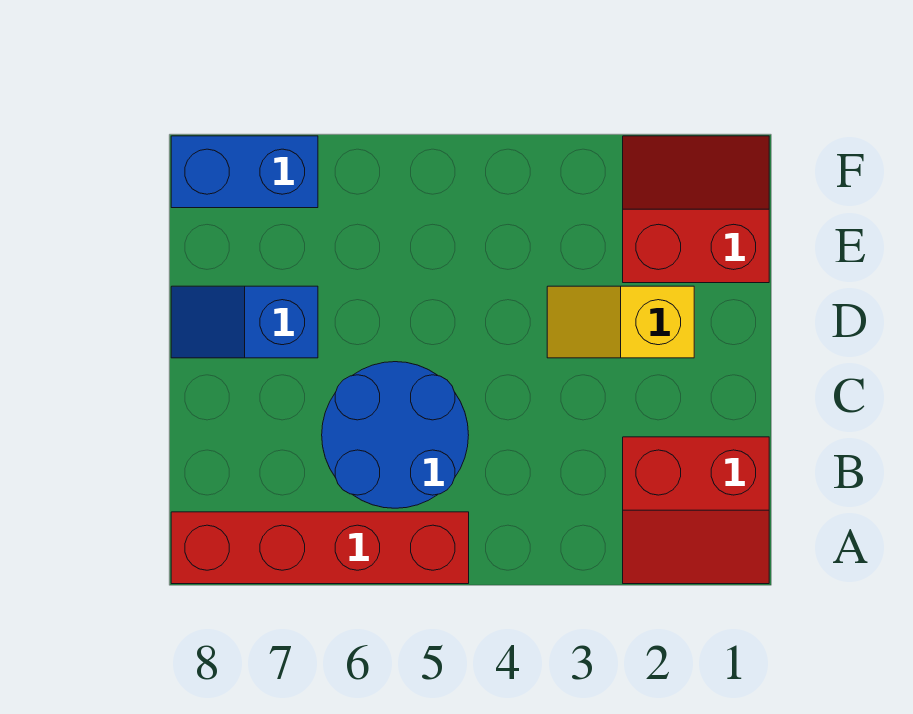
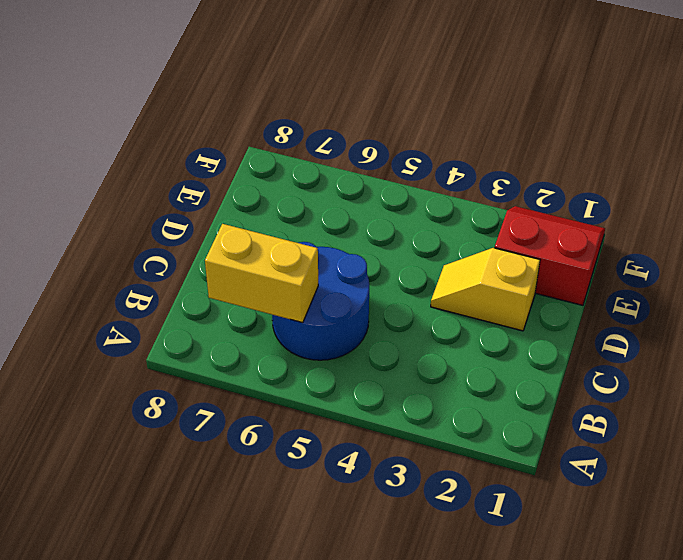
yellow brick B6:B7 level 2 -> none
none -> red slope A1:B2 level 1 top B
none -> red brick A5:A8 level 1

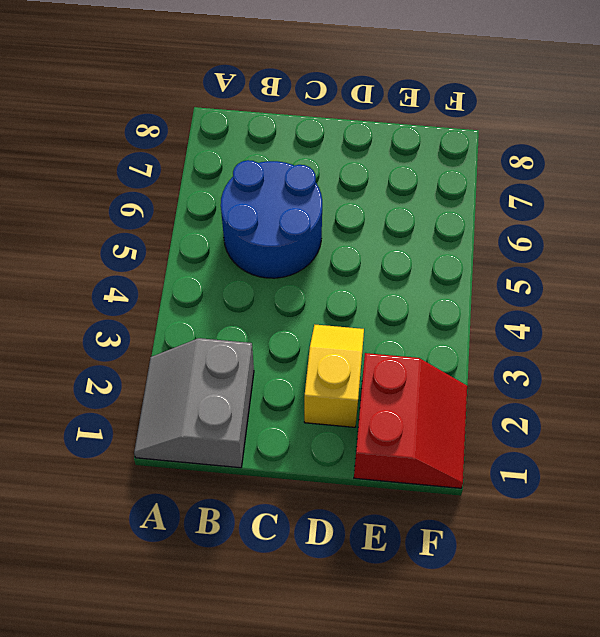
grey slope A1:B2 level 1 top B -> red slope A1:B2 level 1 top B
none -> red brick A5:A8 level 1
none -> blue slope D7:D8 level 1 top 7

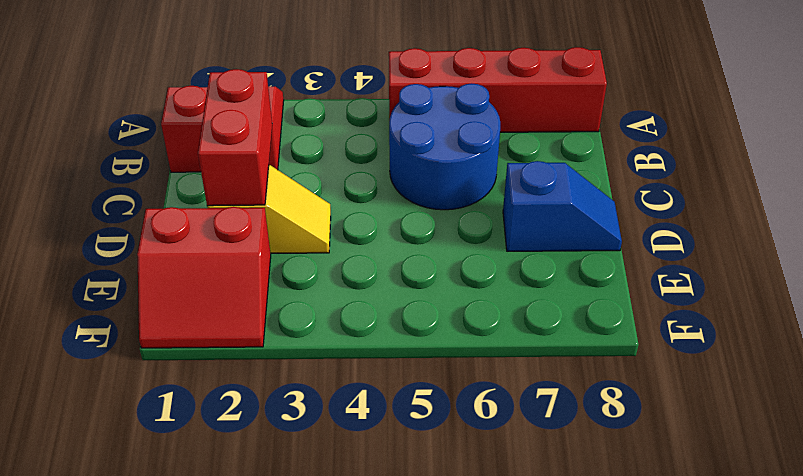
red brick C2:D2 level 2 -> none
none -> blue brick F7:F8 level 1

